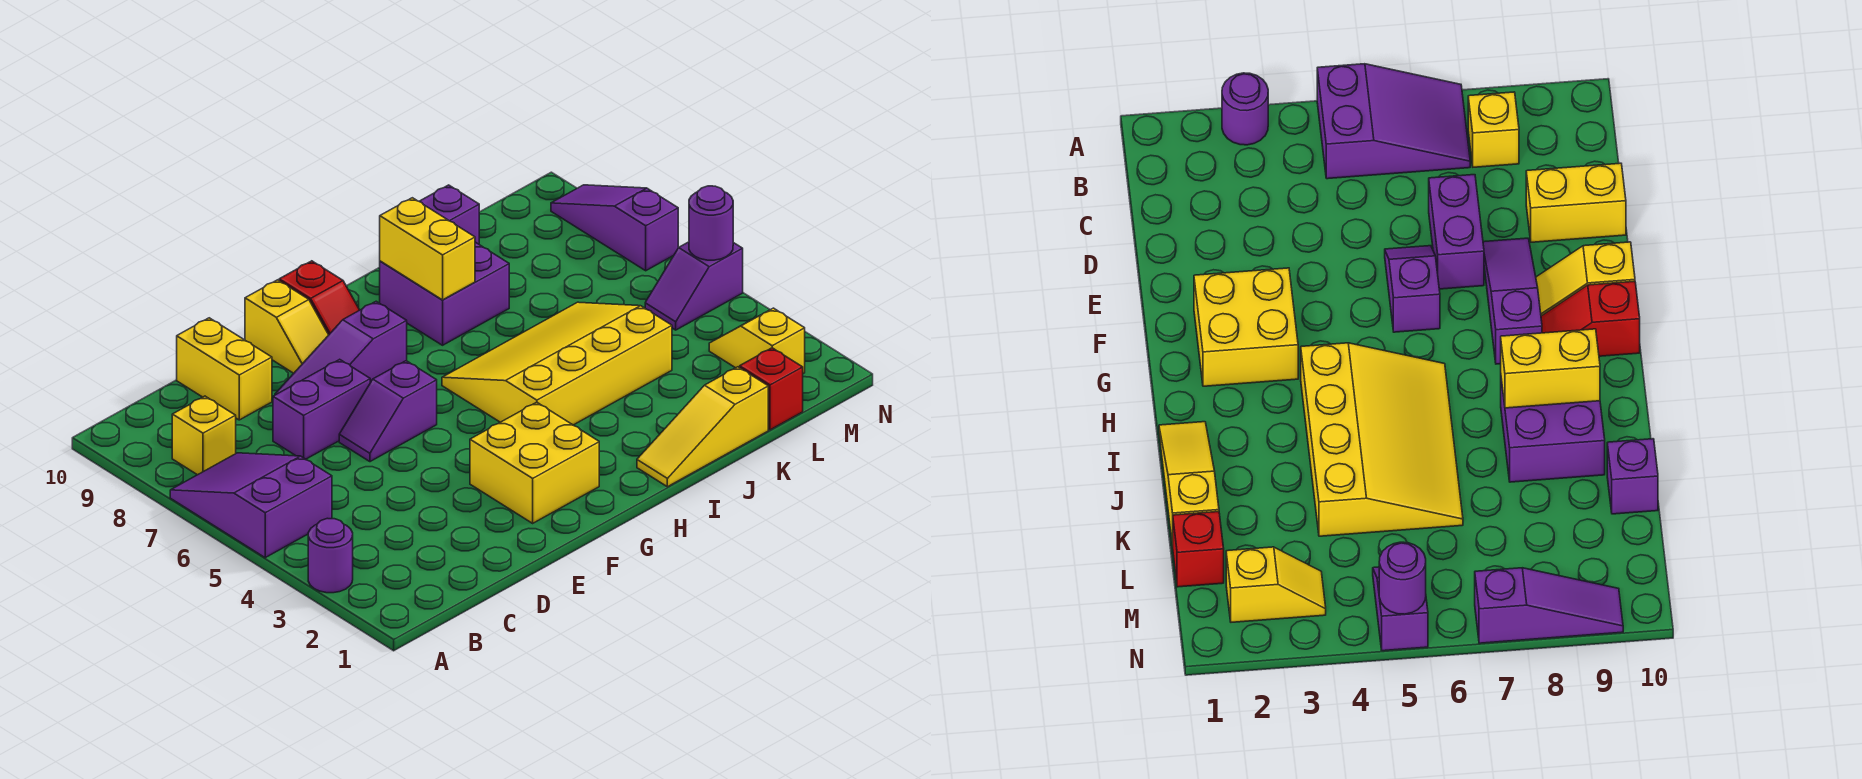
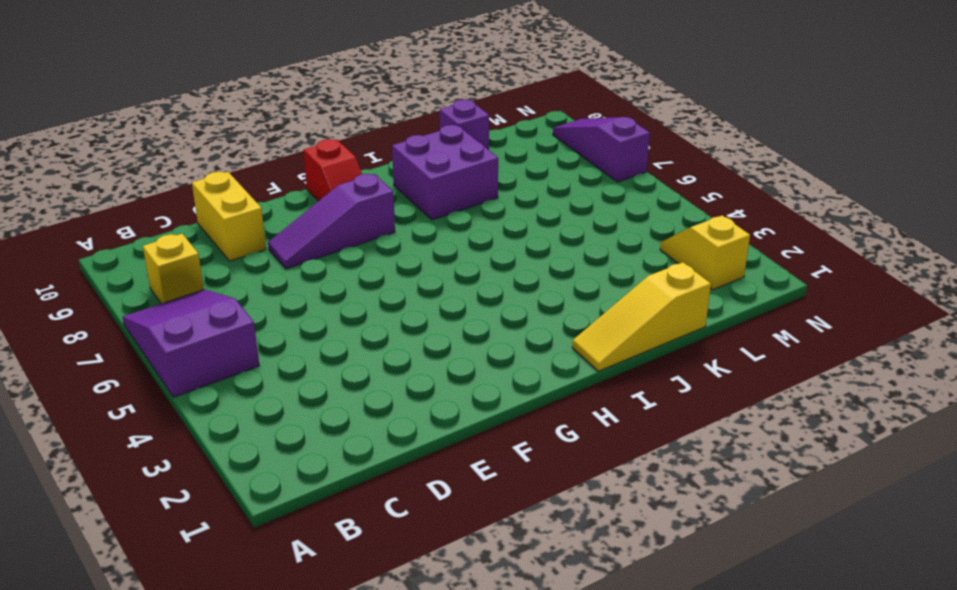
none -> purple round brick A3 level 1
none -> purple brick D7:E7 level 1
none -> purple slope E6:F6 level 1 top F

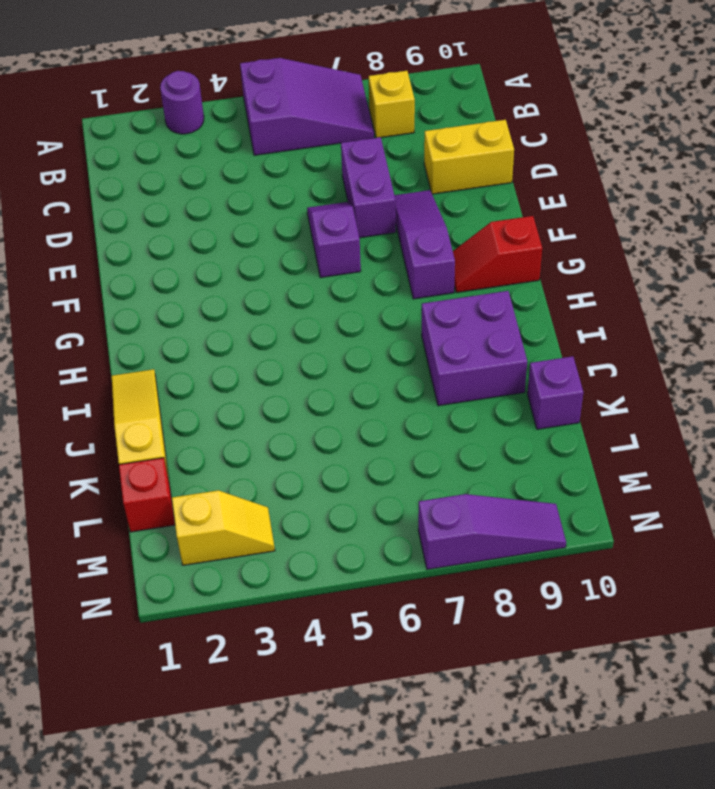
none -> yellow brick F2:G3 level 1
none -> yellow slope F9:F10 level 1 top 10
none -> yellow slope H4:K6 level 1 top 4

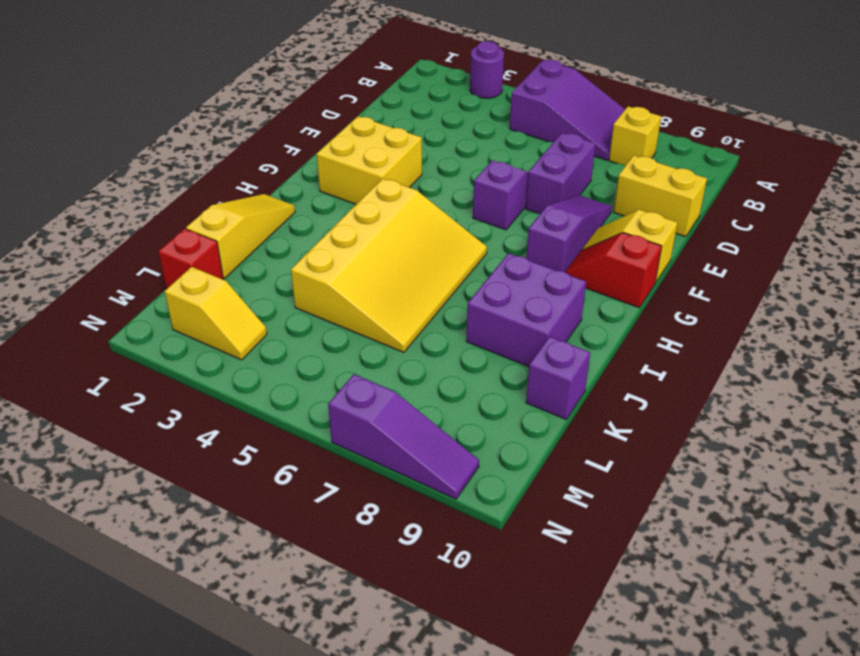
none -> purple slope M5:N5 level 1 top N
none -> yellow brick I8:I9 level 2
none -> purple round brick N5 level 2

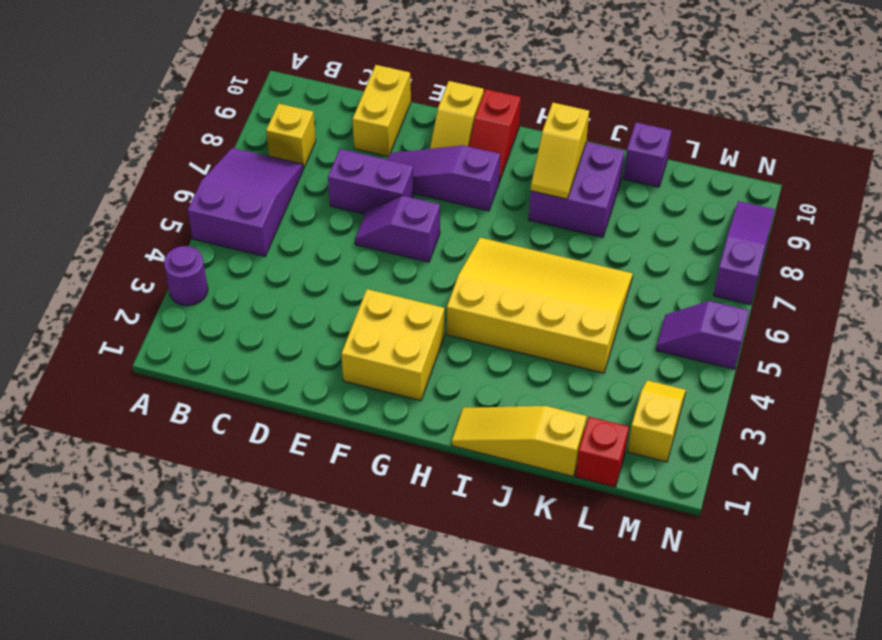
yellow slope I8:I9 level 2 top 9 -> yellow brick I8:I9 level 2
none -> purple round brick N5 level 2

